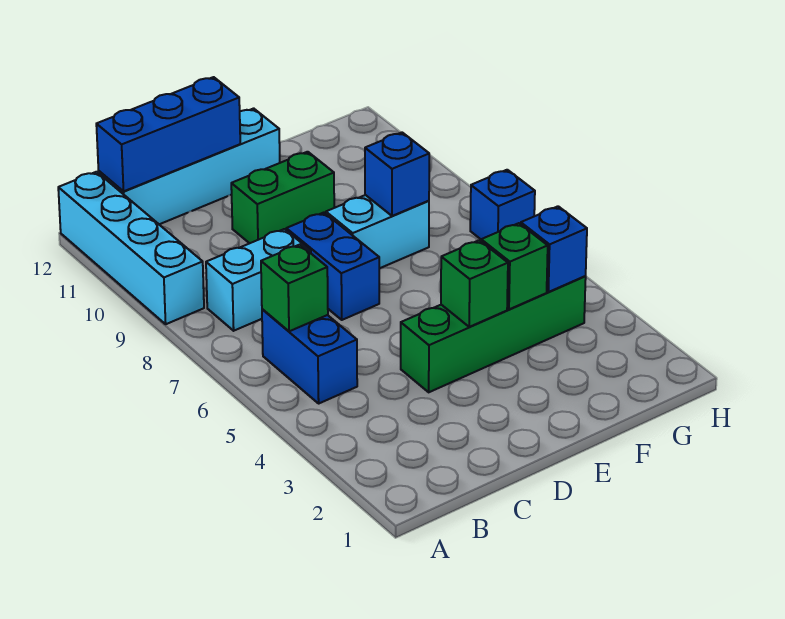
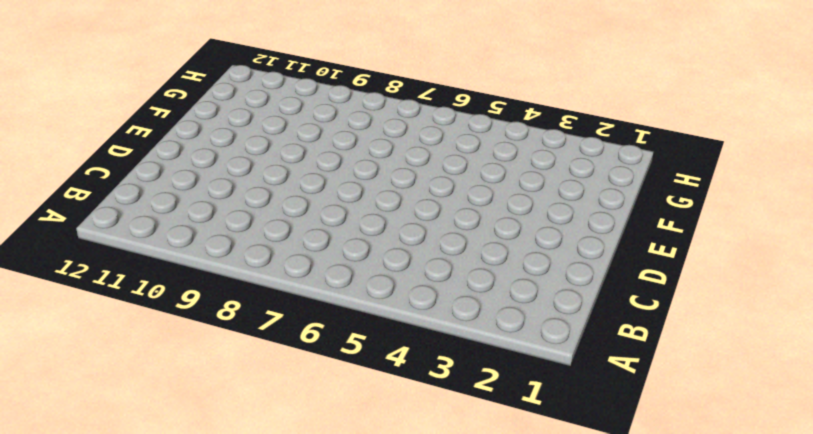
none -> cyan brick A9:A12 level 1
none -> blue brick B5:B6 level 1
none -> cyan brick B8:C8 level 1

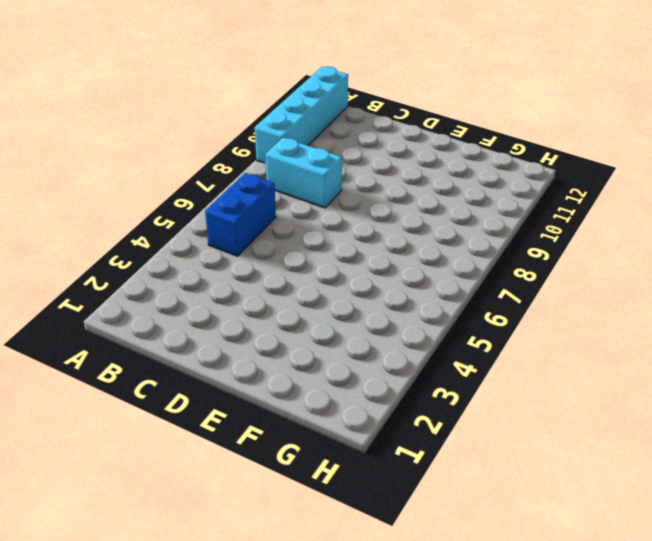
none -> cyan brick B12:E12 level 1
none -> green brick D4:G4 level 1
none -> blue brick D7:D8 level 1

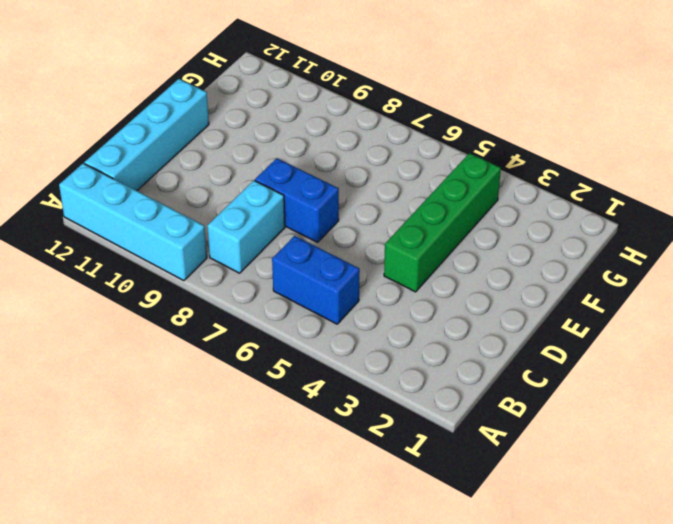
none -> green brick D10:E10 level 1
none -> cyan brick E8:F8 level 1
none -> blue brick H7 level 1

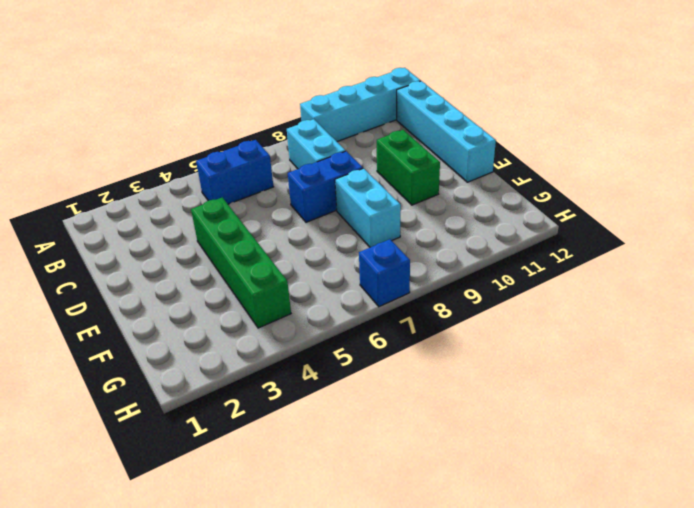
none -> green brick B6 level 2
none -> blue brick B12:D12 level 2
none -> green brick E4 level 2

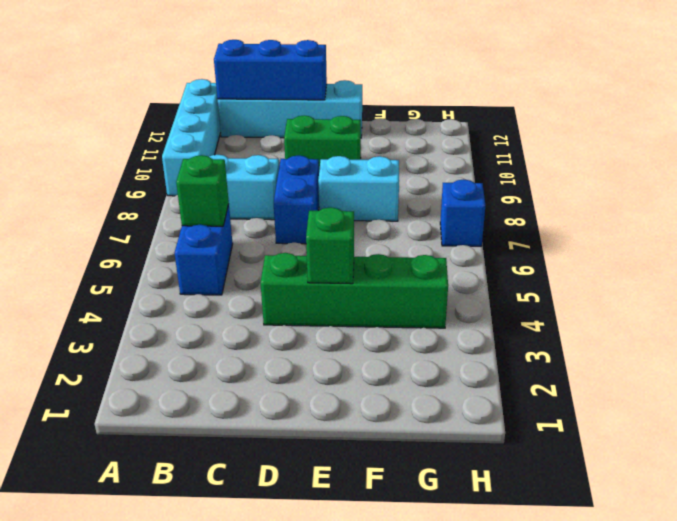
none -> green brick F4 level 2
none -> blue brick F8 level 2
none -> blue brick G4 level 2

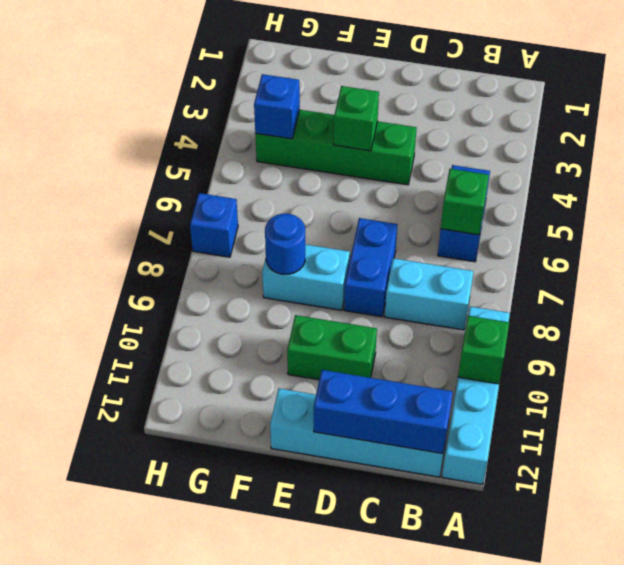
green brick A10 level 2 -> green brick F4 level 2
blue round brick F8 level 2 -> blue brick F8 level 2

